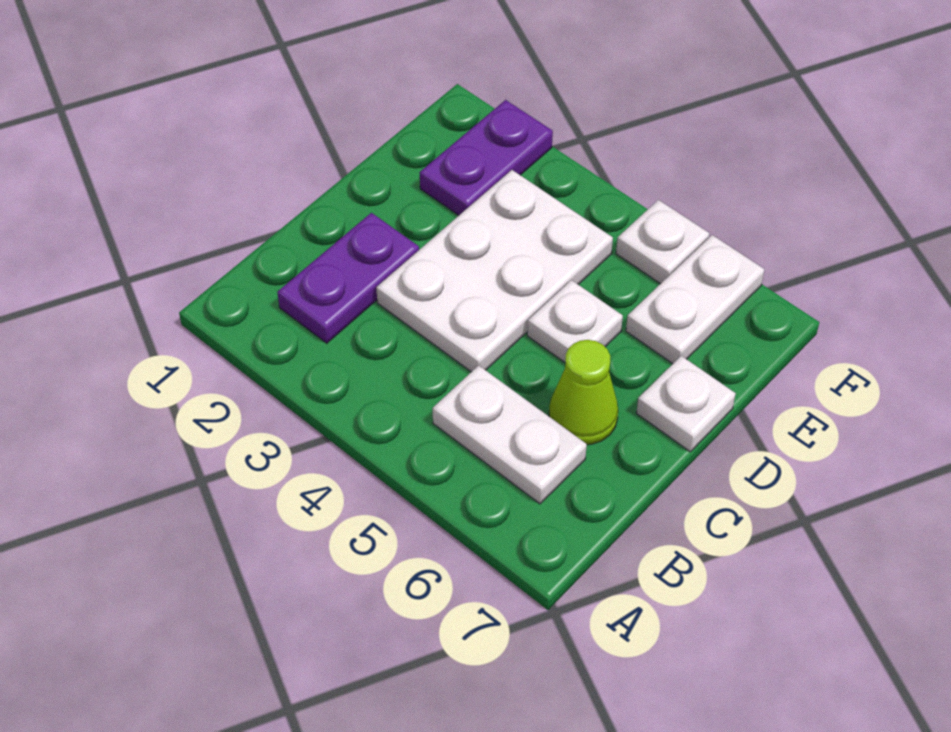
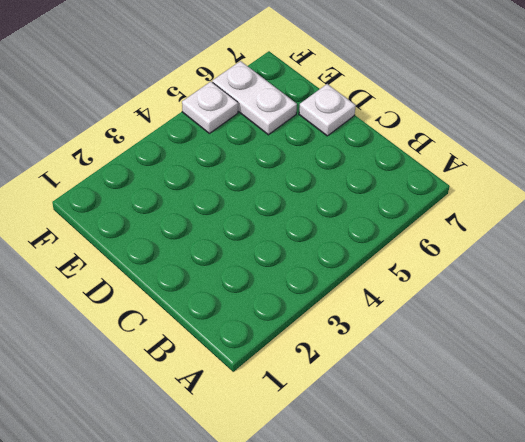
none -> purple plate B2:C2 level 1
none -> white plate B5:B6 level 1

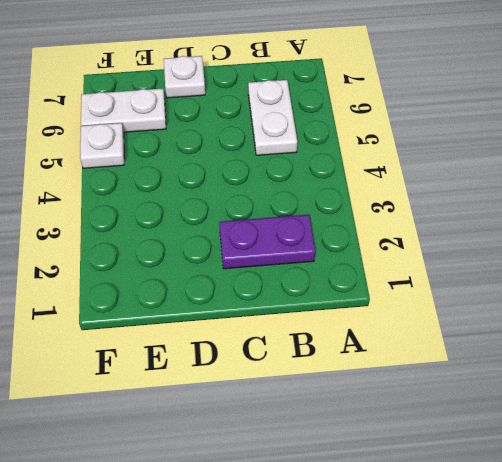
none -> white plate C3:E4 level 1
none -> lime cone C6 level 1

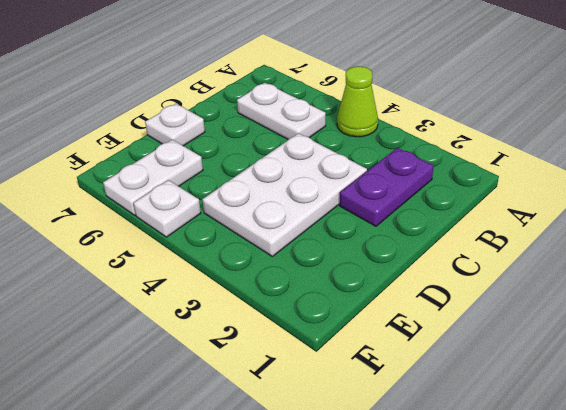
lime cone A4 level 1 -> lime cone C6 level 1
none -> white plate D5 level 1
none -> purple plate E2:F2 level 1

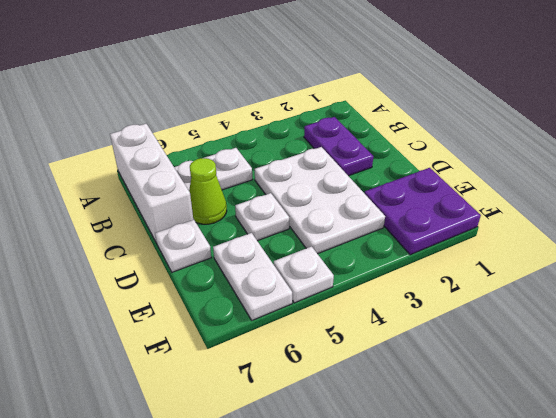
white brick A7:C7 level 1 -> none
purple plate E1:F2 level 1 -> purple plate E2:F2 level 1

